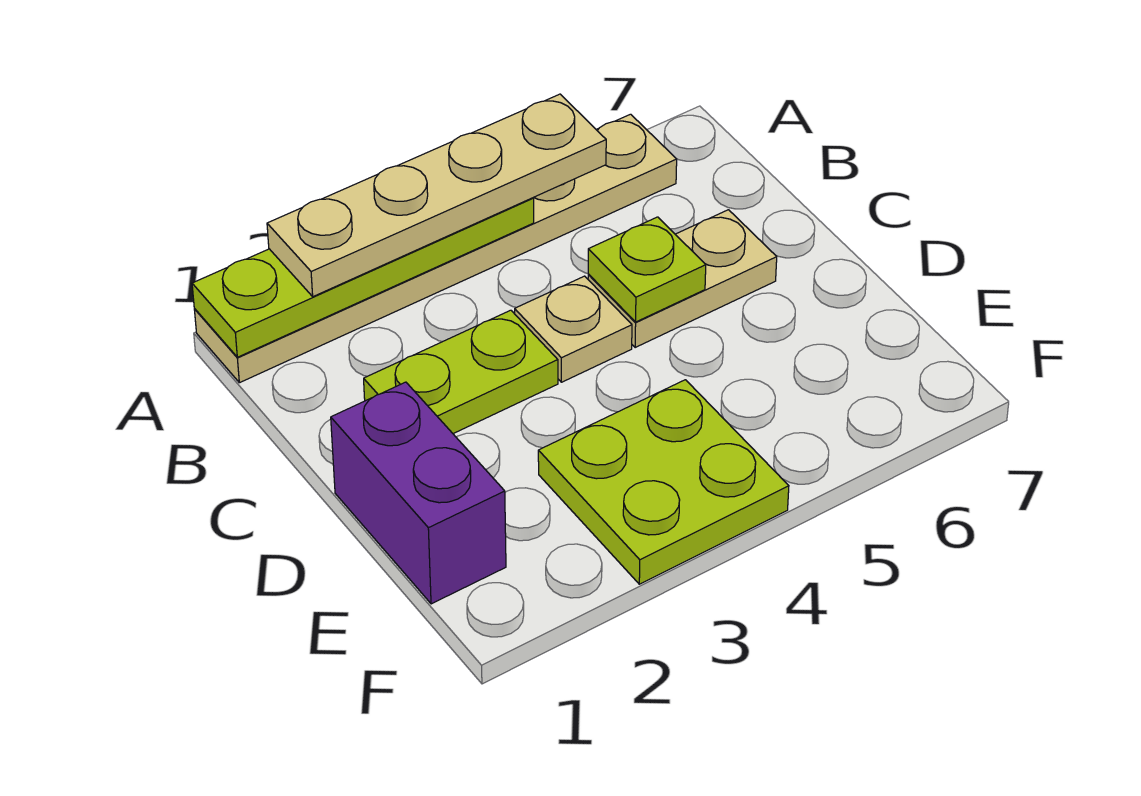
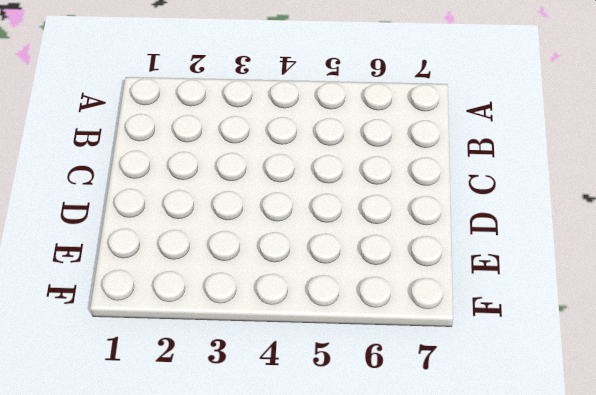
none -> tan plate A1:A6 level 1
none -> lime plate C2:C3 level 1

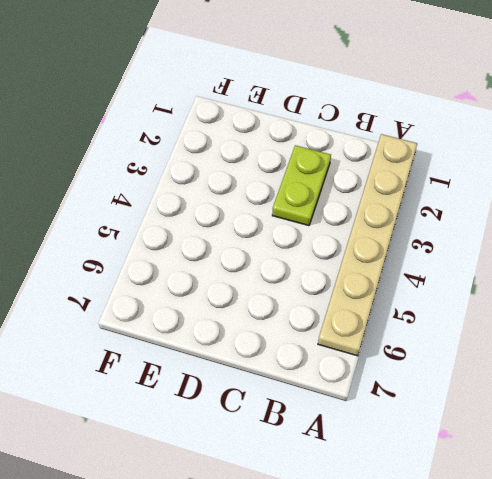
none -> tan plate C4 level 1
none -> tan plate C5:C6 level 1

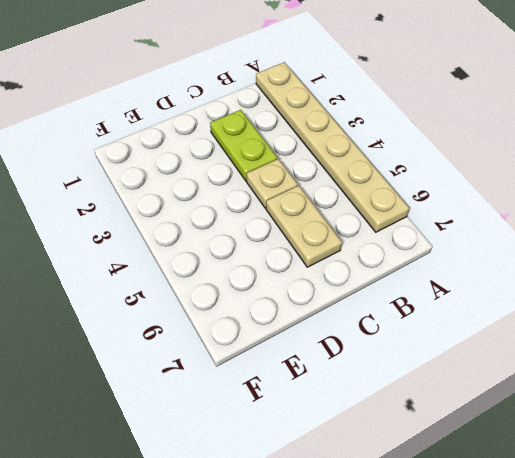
none -> purple brick D1:E1 level 1
none -> lime plate E3:F4 level 1

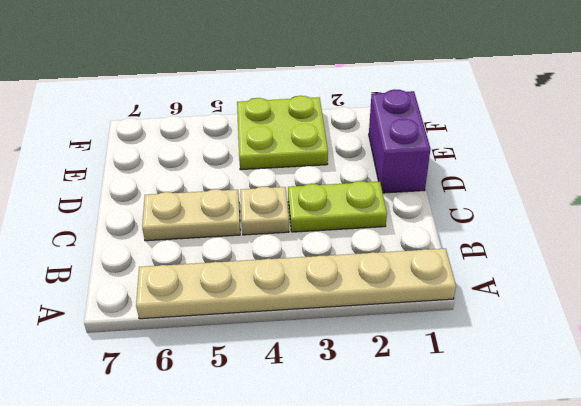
none -> lime plate A1:A4 level 2
none -> lime plate C5 level 2

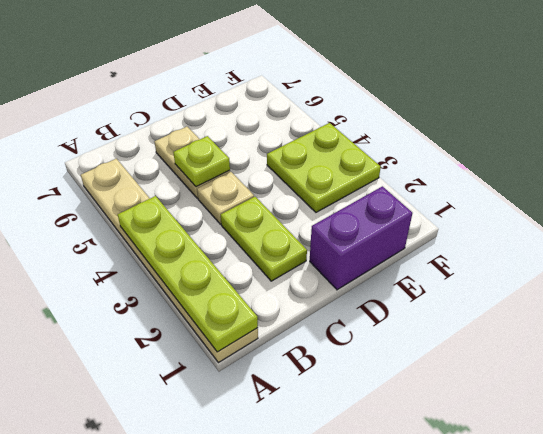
none -> tan plate A2:A5 level 3

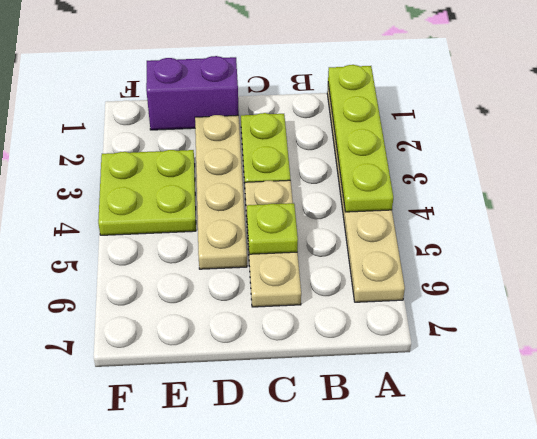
tan plate D2:D5 level 1 -> tan plate A2:A5 level 3

